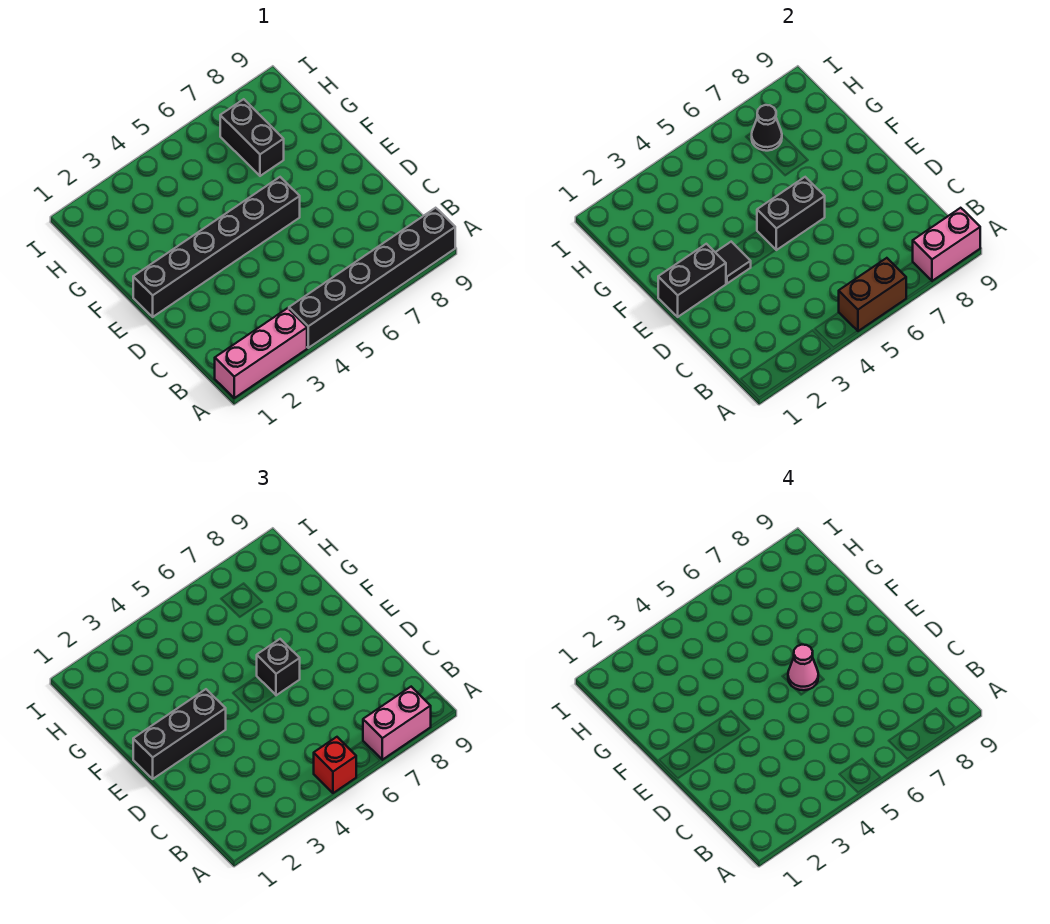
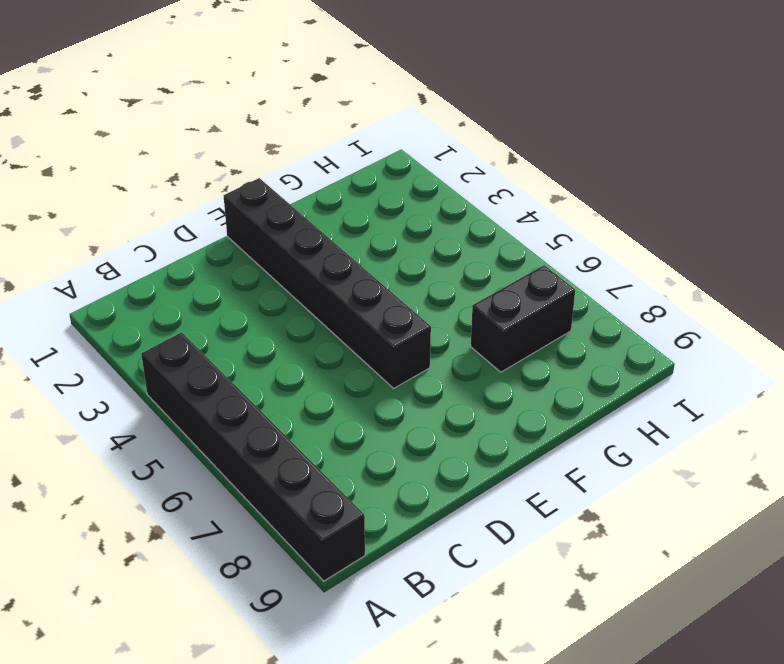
none -> pink brick A1:A3 level 1
none -> brown brick A5:A6 level 2
none -> pink brick A8:A9 level 2

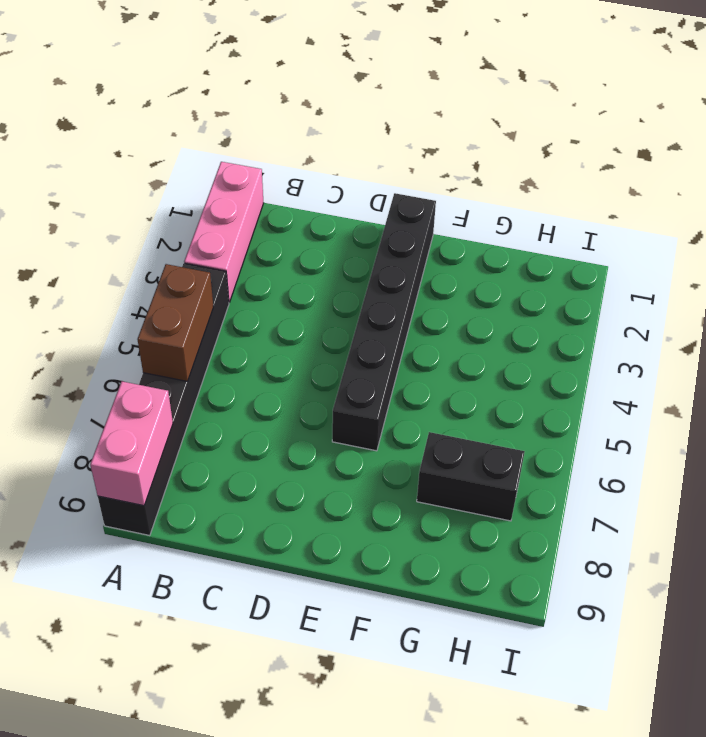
none -> black brick E1:E2 level 2
none -> black tile E3 level 2
none -> black brick E5:E6 level 2

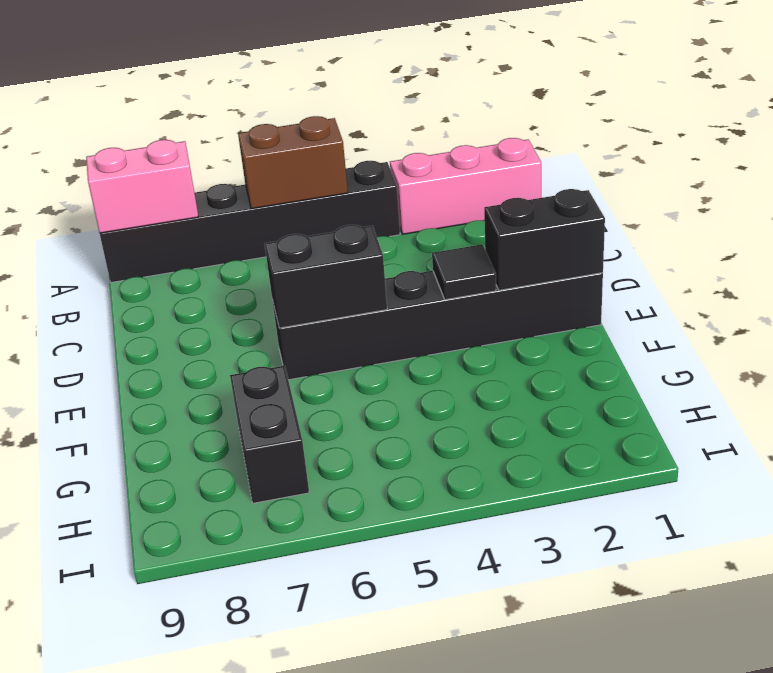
none -> black cone H7 level 2
none -> red brick A5 level 3
none -> pink brick A7:A8 level 3

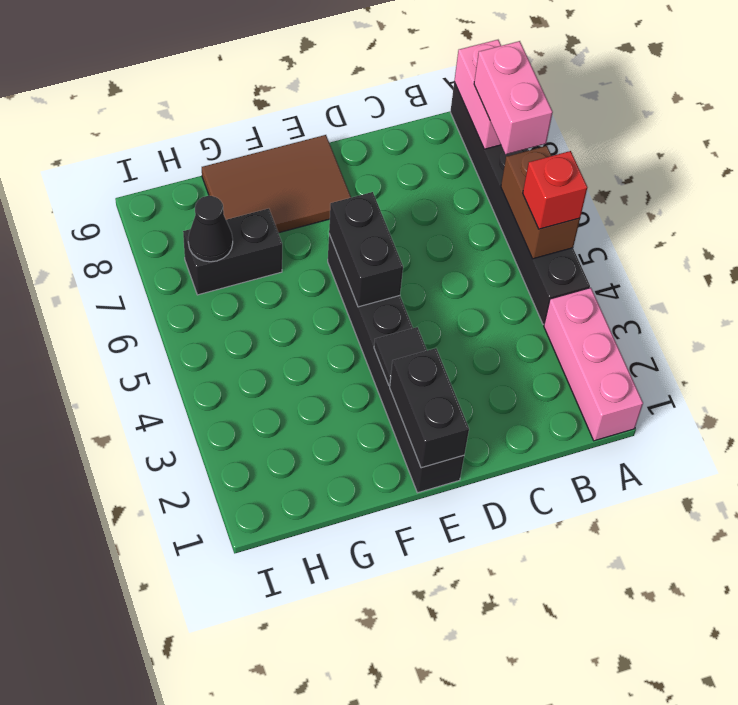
brown tile E8:G9 level 1 -> none
none -> black brick E1:E3 level 3
none -> black brick E6 level 3
none -> pink cone E6 level 4

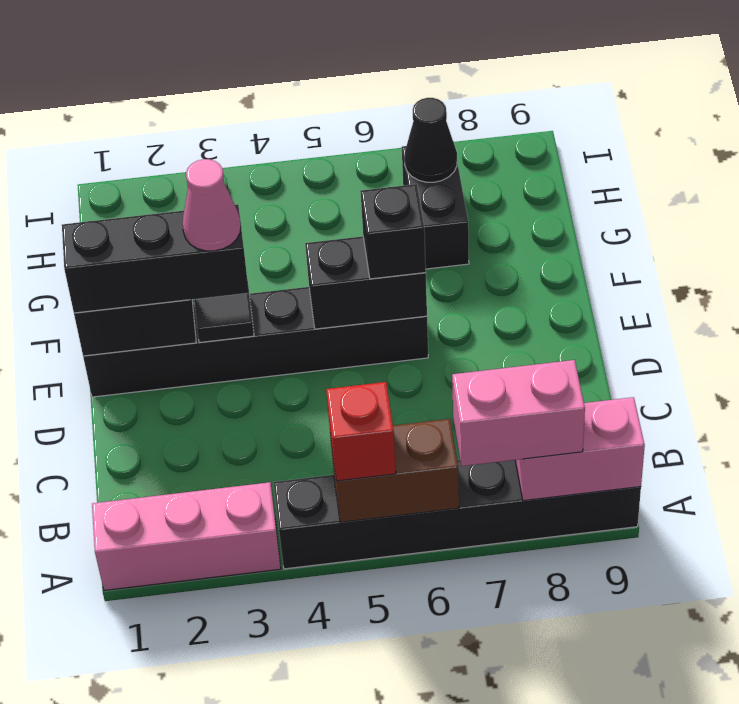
pink cone E3 level 4 -> pink cone E6 level 4

